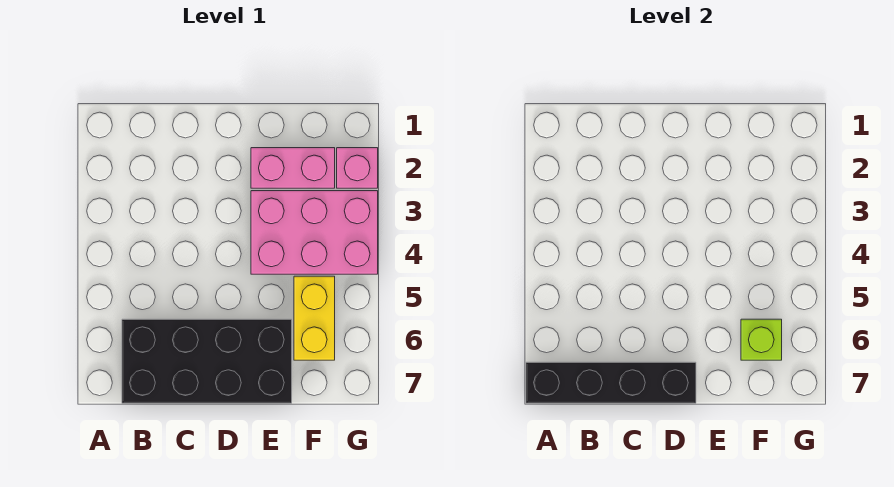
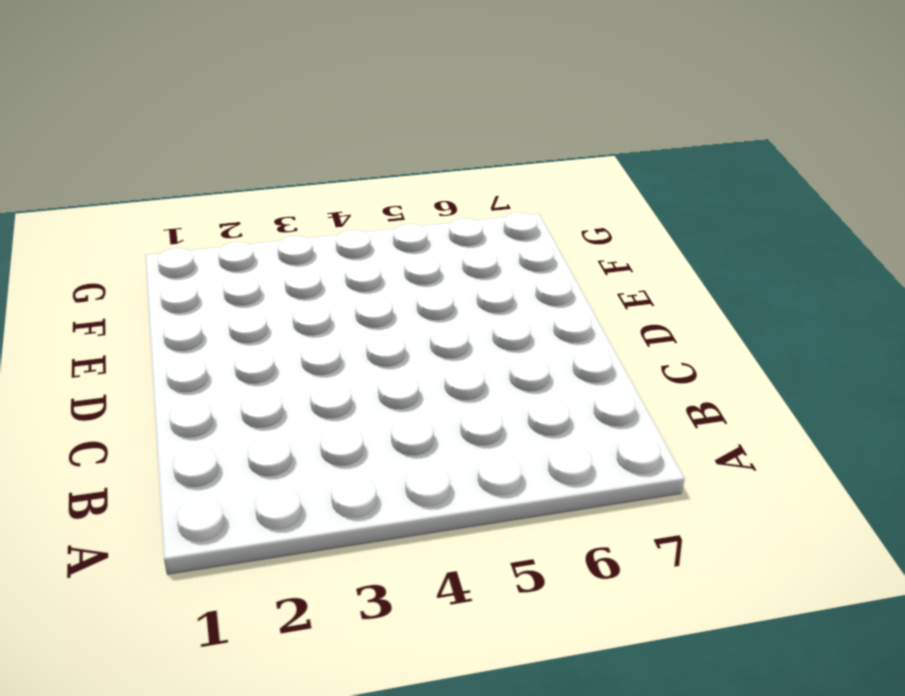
none -> black brick B6:E7 level 1
none -> pink brick E2:F2 level 1

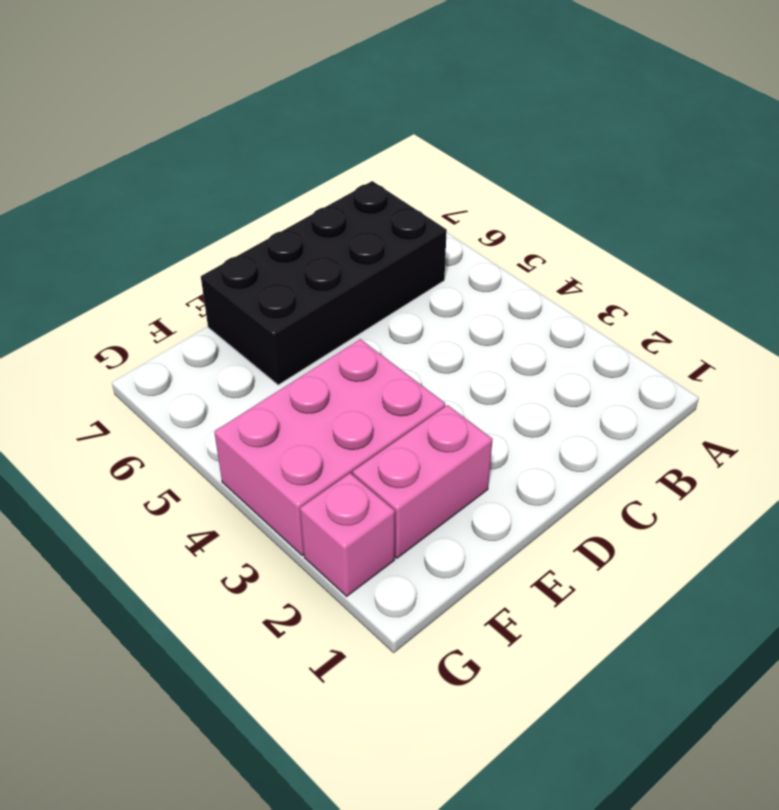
none -> yellow brick F5:F6 level 1
none -> black brick A7:D7 level 2

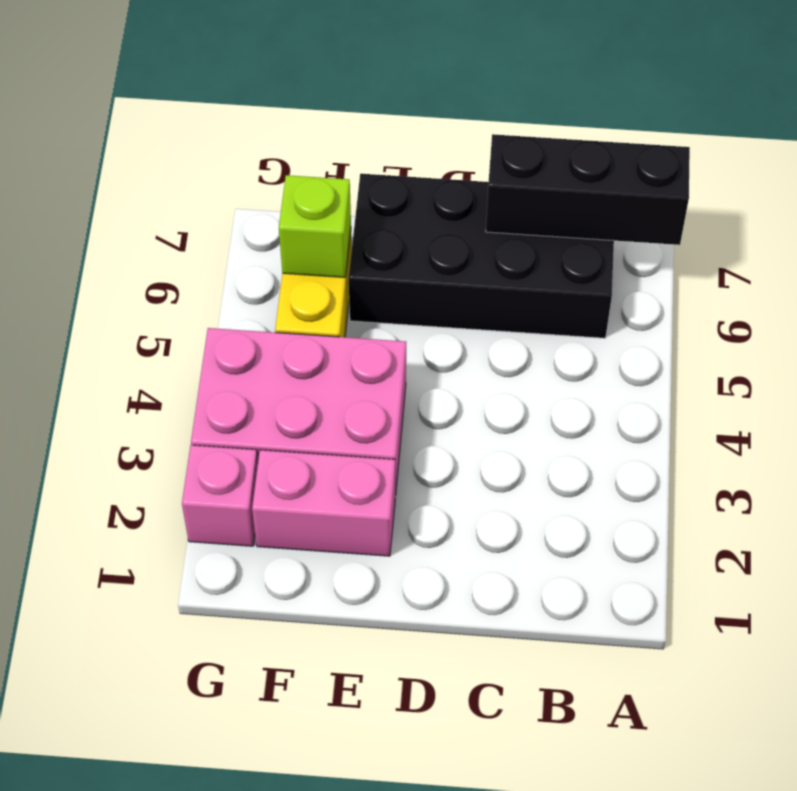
black brick A7:C7 level 2 -> black brick A7:D7 level 2

